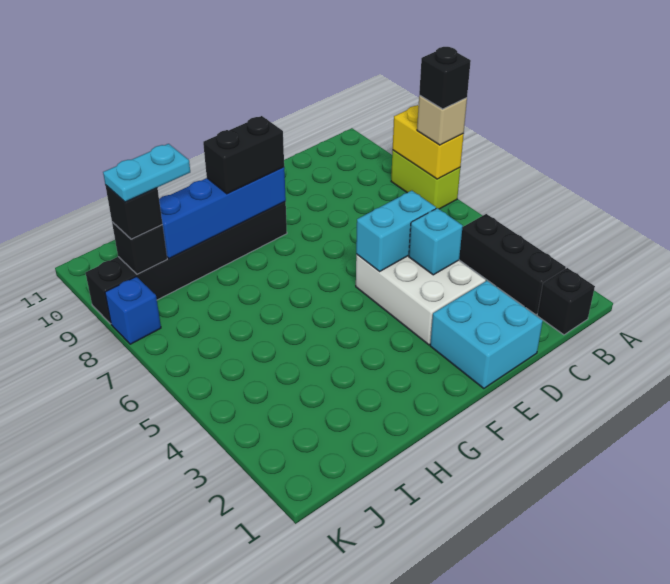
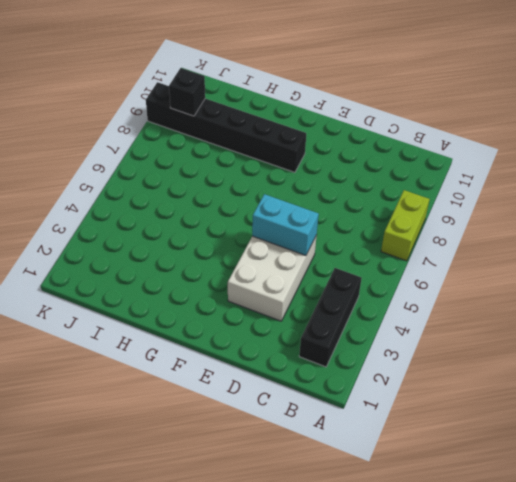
none -> black brick B1 level 1
none -> cyan brick D1:E2 level 1
none -> blue brick K8 level 1

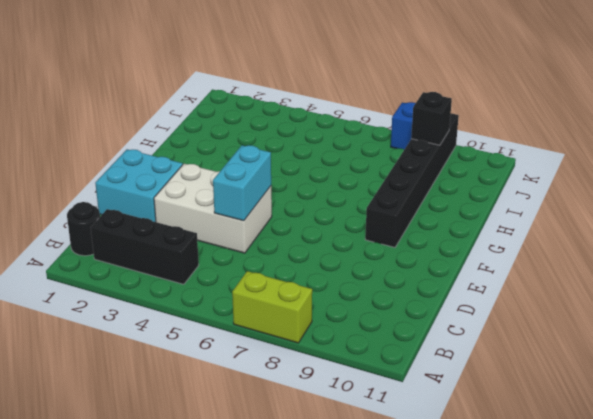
black round brick B1 level 1 -> black brick B1 level 1
none -> yellow brick A7:A8 level 2
none -> cyan brick D4 level 2
none -> blue brick F9:I9 level 2

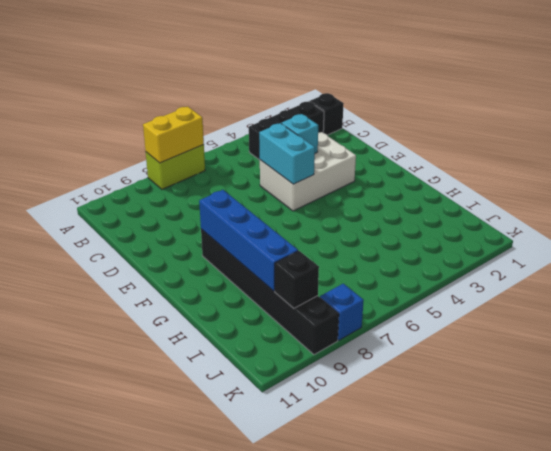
none -> cyan brick D1:E2 level 1
none -> tan brick A7 level 3
none -> black brick F9:G9 level 3

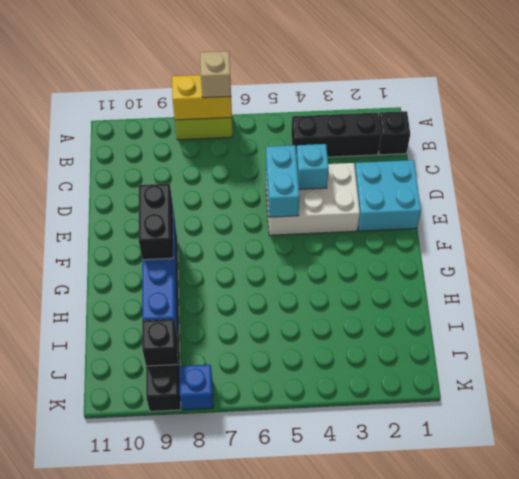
none -> black brick J9 level 3
none -> black brick A7 level 4
none -> cyan plate I9:J9 level 4

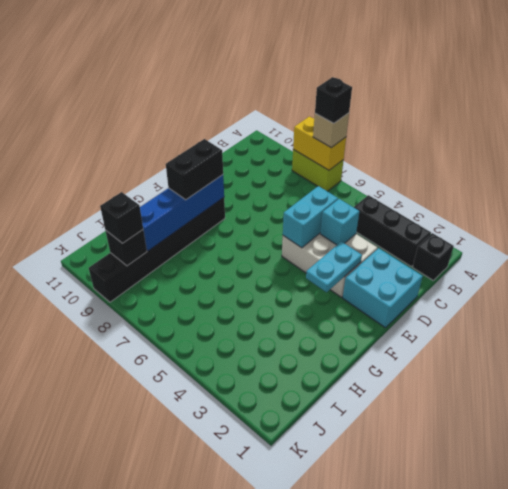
cyan plate E3:F3 level 2 -> cyan plate I9:J9 level 4
none -> blue brick K8 level 1

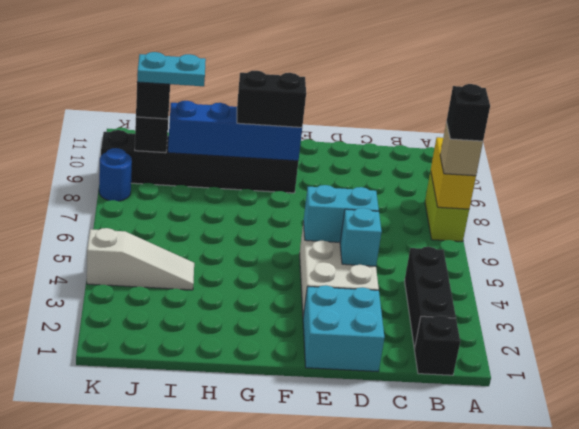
white slope I4:K4 level 1 top K -> none
blue round brick K8 level 1 -> blue brick K8 level 1

